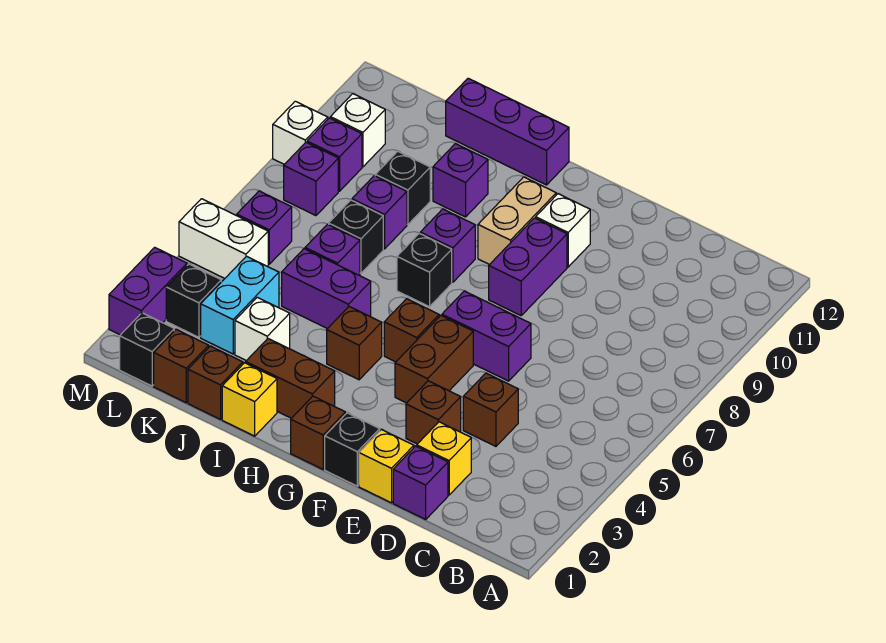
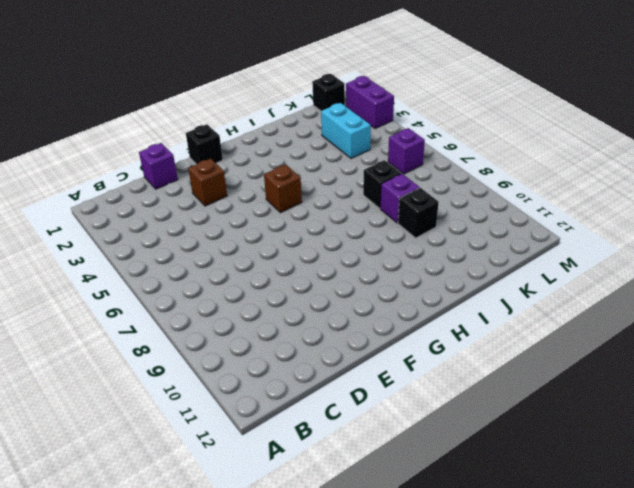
none -> yellow brick D2 level 1
none -> brown brick D4 level 1
none -> yellow brick E1 level 1
none -> purple brick E6:F6 level 1

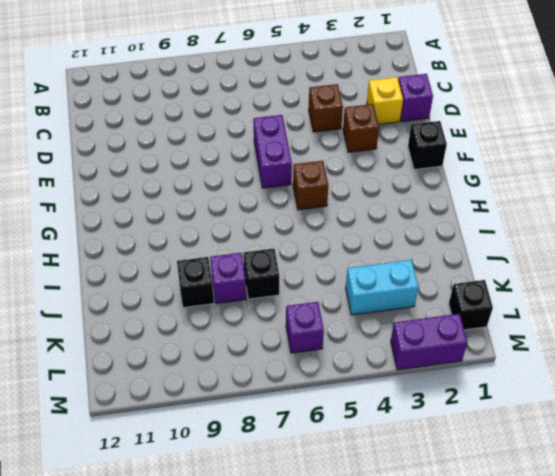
none -> yellow brick E1 level 1
none -> brown brick F4:F5 level 1
none -> purple brick F8:F9 level 1
none -> white brick F10 level 1

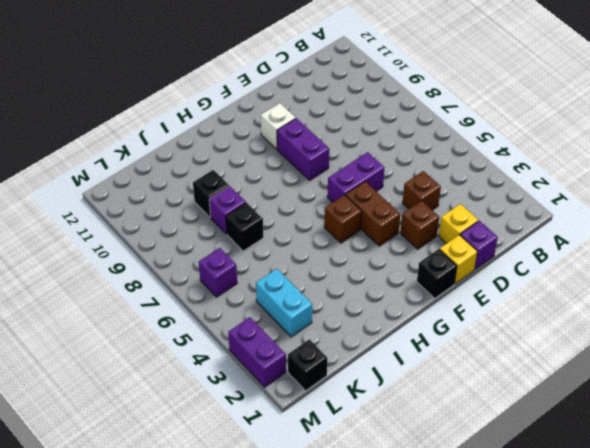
none -> brown brick G1 level 1
none -> tan brick G9:G10 level 1
none -> brown brick H2:I2 level 1
none -> brown brick H4 level 1

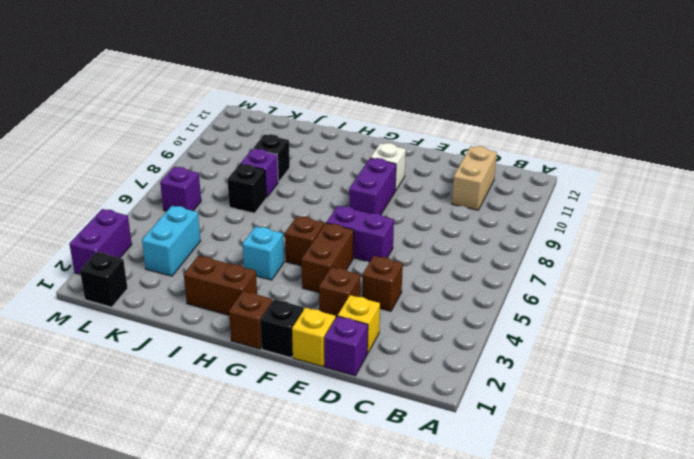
tan brick C10:C11 level 1 -> tan brick G9:G10 level 1
cyan brick H4 level 1 -> brown brick H4 level 1
none -> black brick H7 level 1
none -> purple brick H8 level 1
none -> purple brick H12:J12 level 1
none -> yellow brick I1 level 1

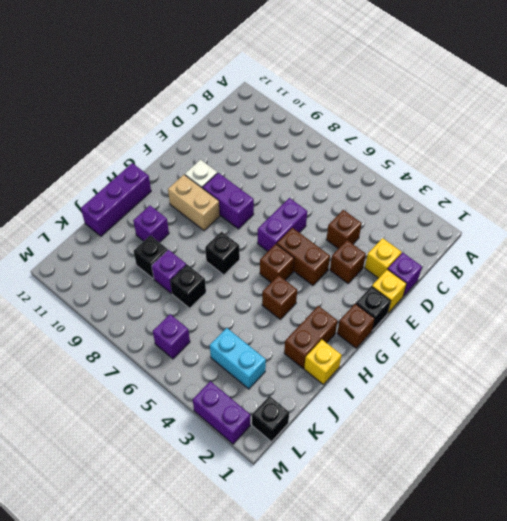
none -> purple brick H8 level 1
none -> purple brick I5:J5 level 1
none -> brown brick J1 level 1
none -> white brick J3 level 1

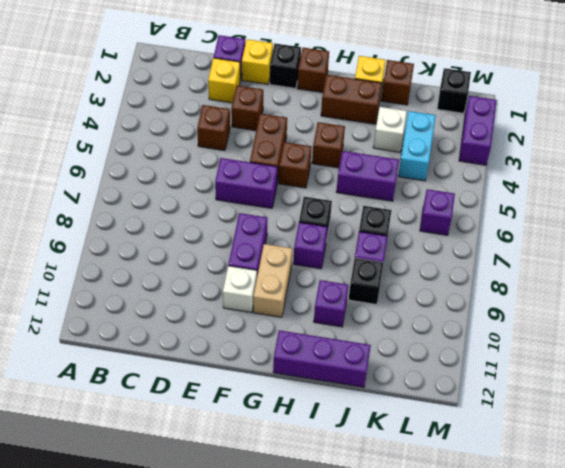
none -> purple brick J6 level 1
none -> brown brick K1 level 1
none -> black brick L3 level 1
none -> white brick L5:M5 level 1

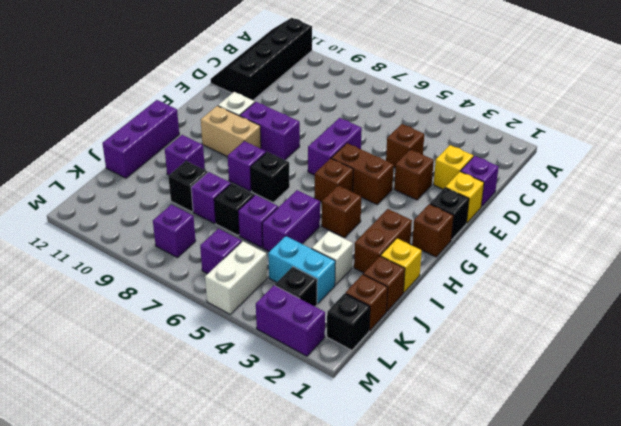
black slope A11:D12 level 1 top 11 -> none
none -> purple brick L9 level 1
none -> white brick L10 level 1
none -> white brick M9 level 1

